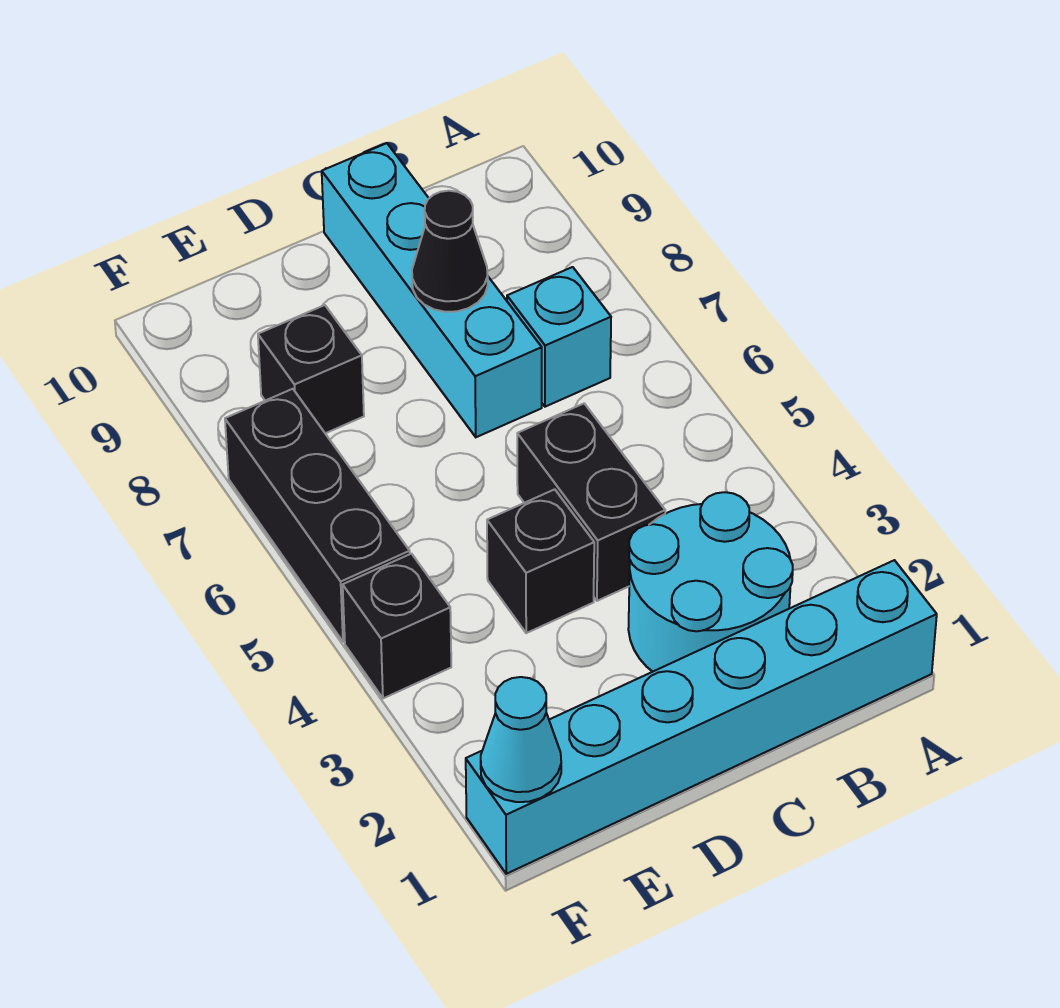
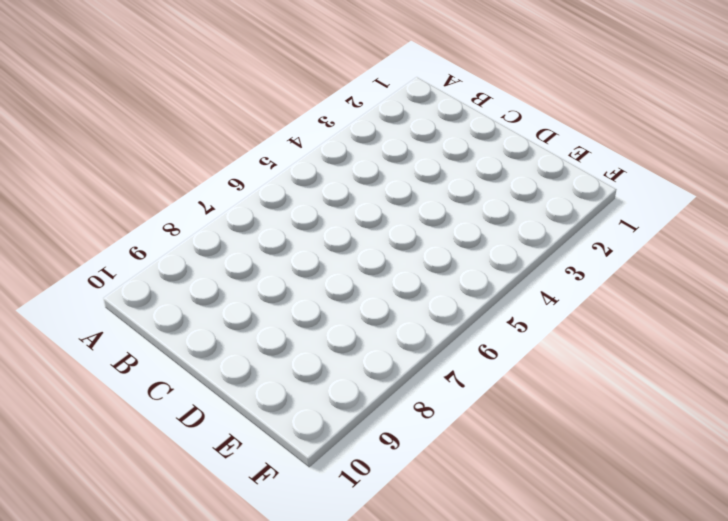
none -> cyan brick A1:F1 level 1
none -> cyan round brick B2:C3 level 1

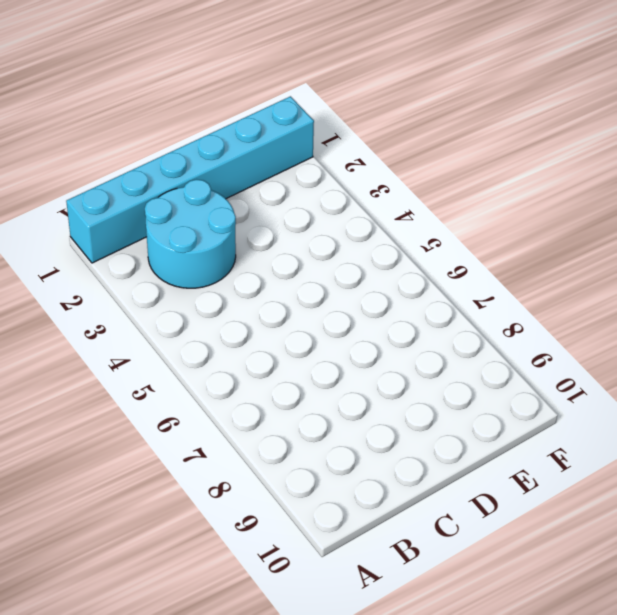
none -> cyan brick B7 level 1
none -> black brick C4:C5 level 1

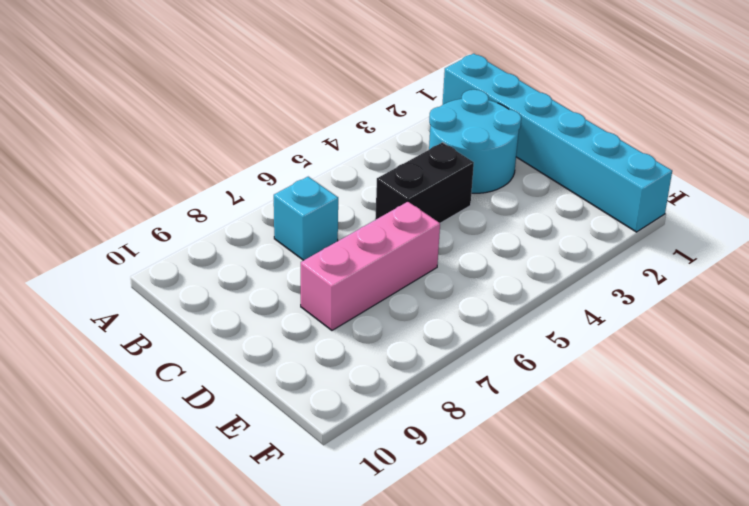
pink brick D6:D8 level 1 -> none
none -> cyan brick C7:C10 level 1
none -> black brick D4 level 1

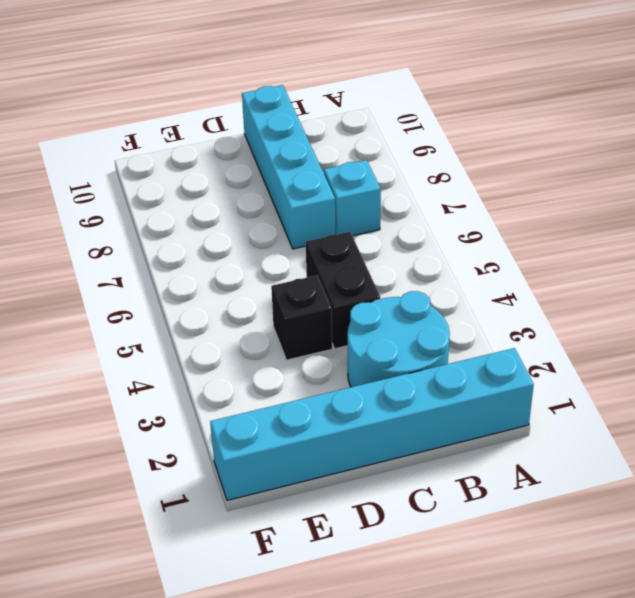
none -> black brick E8 level 1
none -> black brick F4 level 1

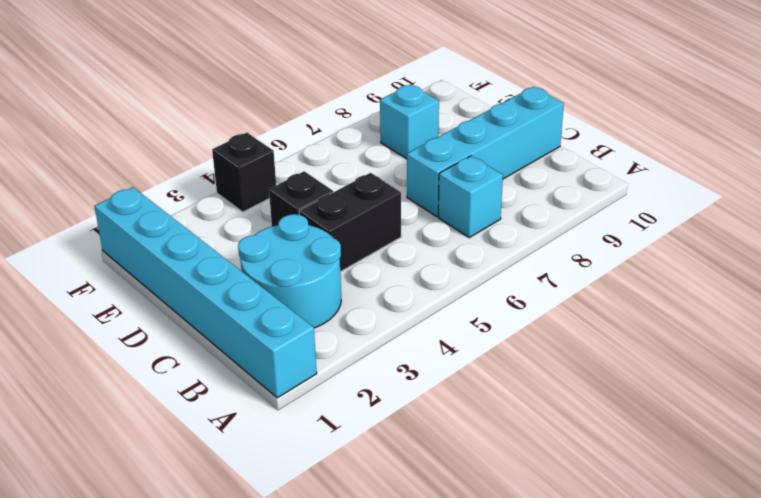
cyan brick E8 level 1 -> black brick E8 level 1
none -> black brick F5:F7 level 1
none -> black cone C8 level 2

